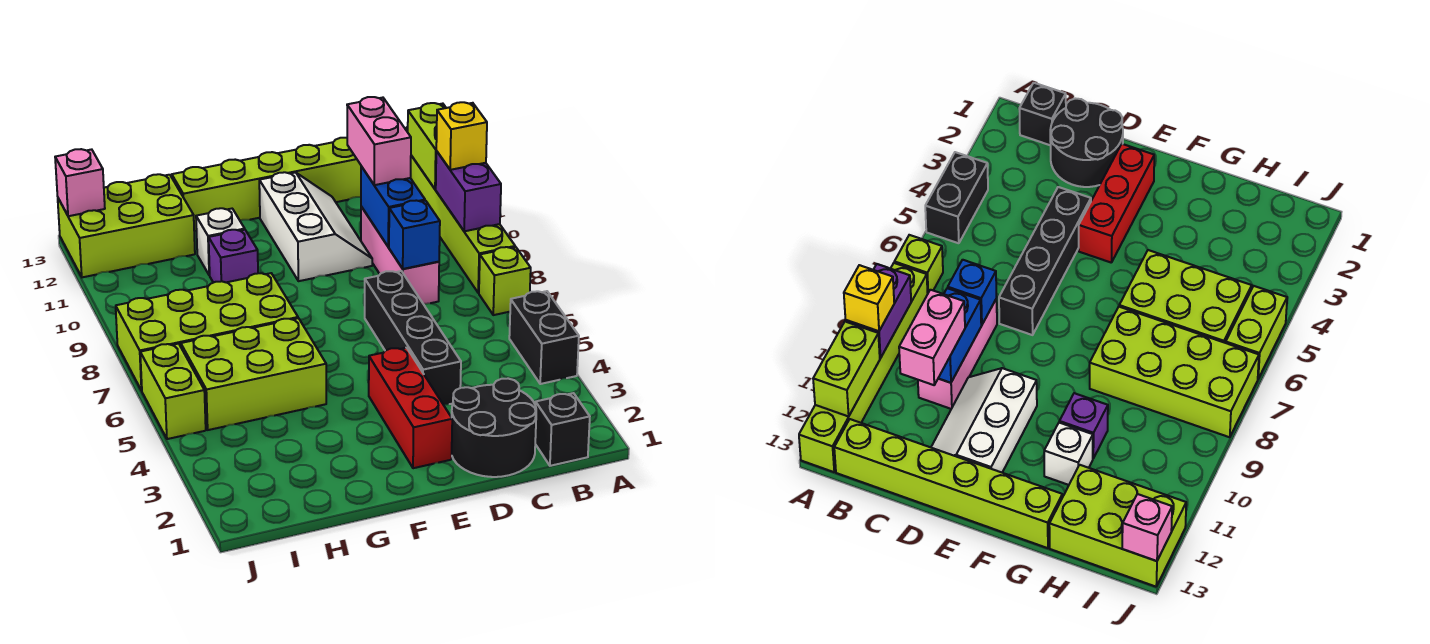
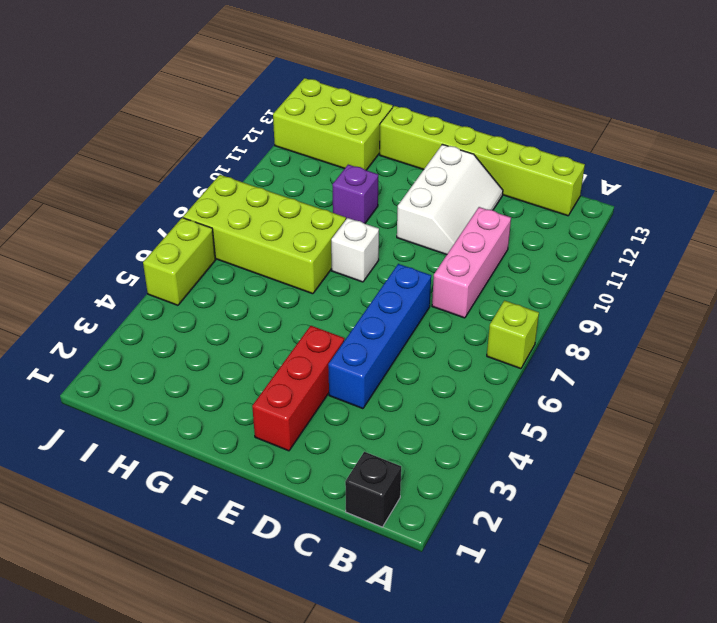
blue brick D4:D7 level 1 -> black brick D4:D7 level 1
white brick F8 level 1 -> white brick G11 level 1
none -> black brick A4:A5 level 1
none -> lime brick A8:A13 level 1
none -> black round brick C1:D2 level 1

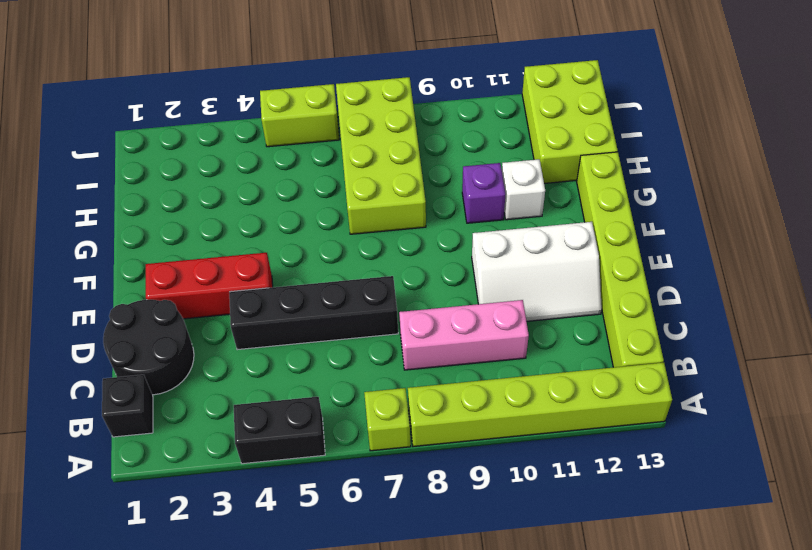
none -> lime brick G5:I6 level 1
none -> purple brick A9:A10 level 2
none -> lime brick A11:A12 level 2

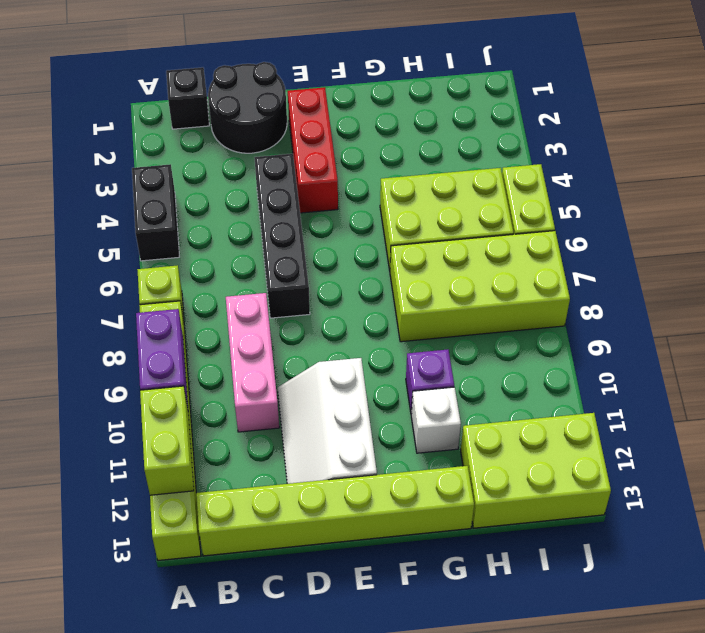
none -> blue brick C8 level 2
none -> blue brick C9:C10 level 2
none -> pink brick J13 level 2

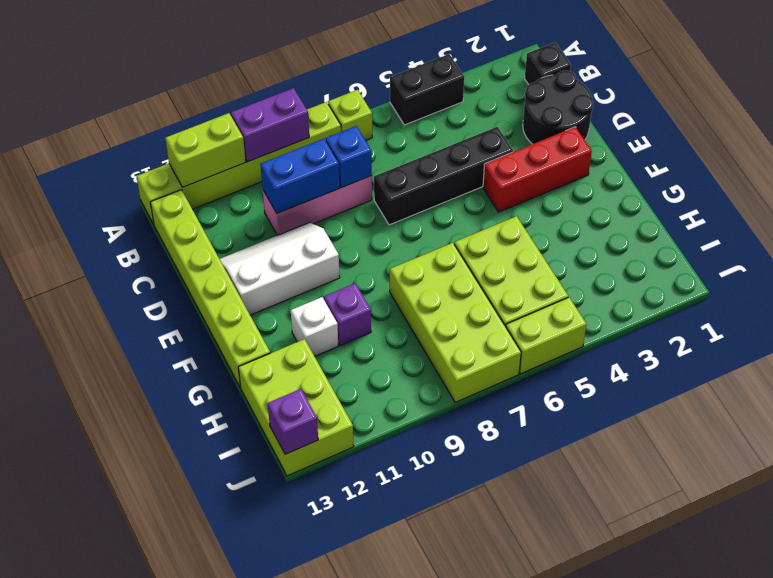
purple brick J13 level 2 -> pink brick J13 level 2
none -> yellow brick A10 level 3
none -> pink brick C10:C11 level 3

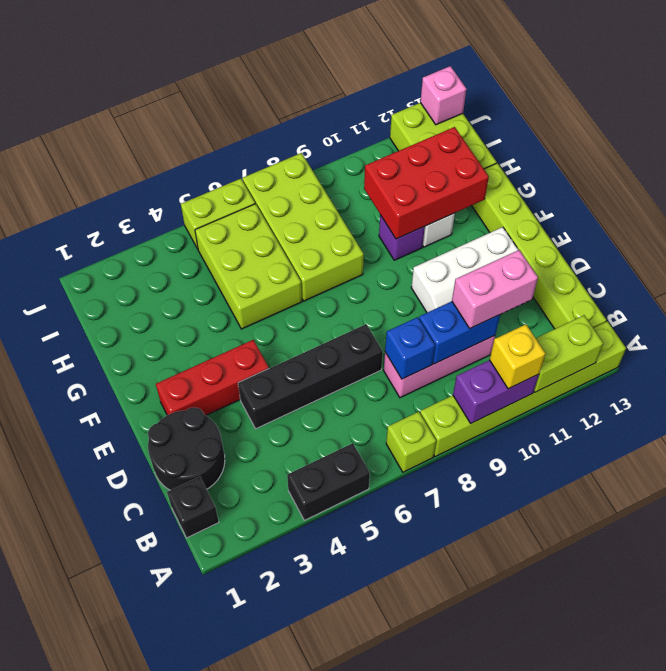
red brick G10:H12 level 2 -> none

